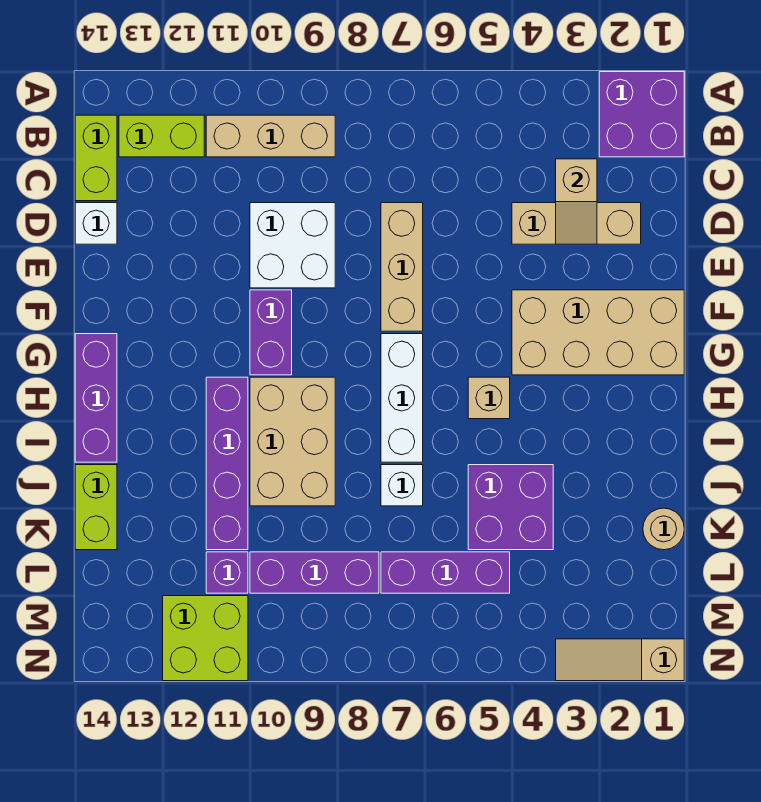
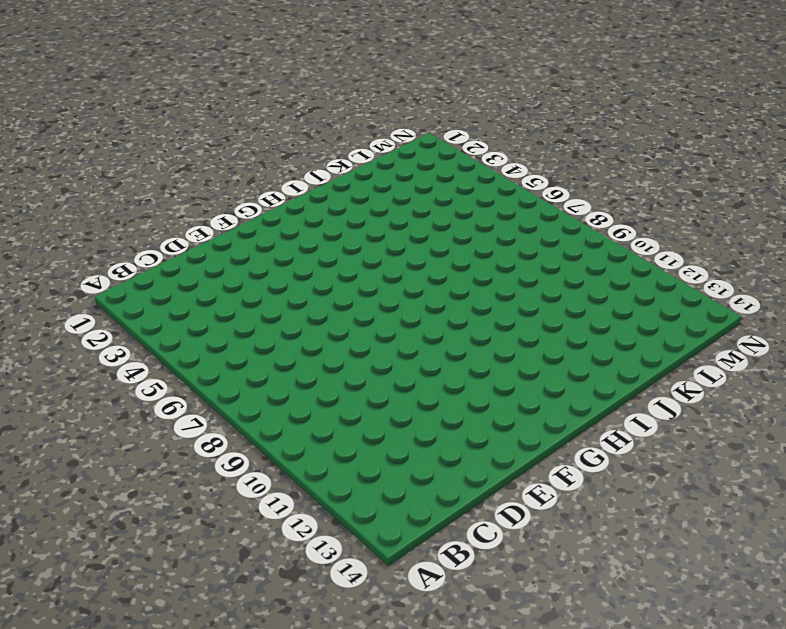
none -> purple brick A1:B2 level 1
none -> tan brick B9:B11 level 1
none -> lime brick B12:B13 level 1

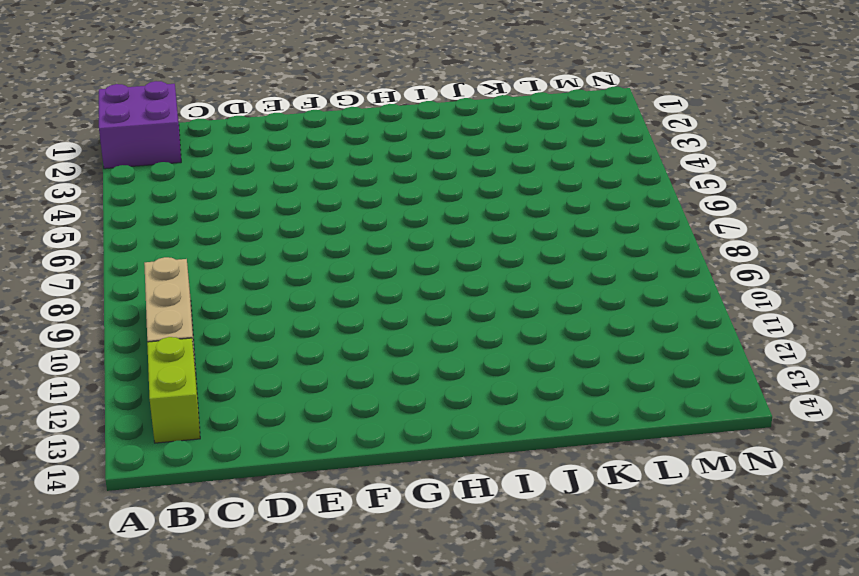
none -> lime brick B14:C14 level 1
none -> tan brick D2:D4 level 1
none -> tan brick D7:F7 level 1

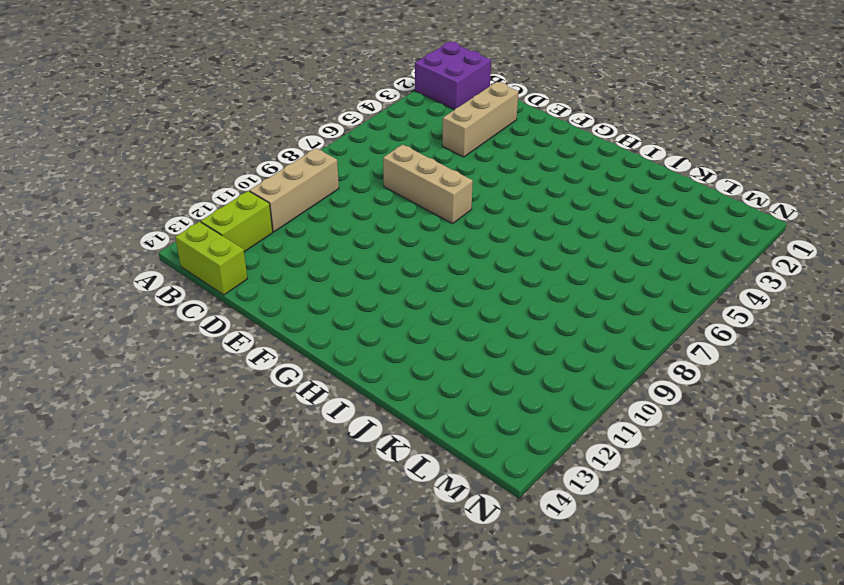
none -> white brick D9:E10 level 1
none -> white brick D14 level 1
none -> tan brick F1:G4 level 1

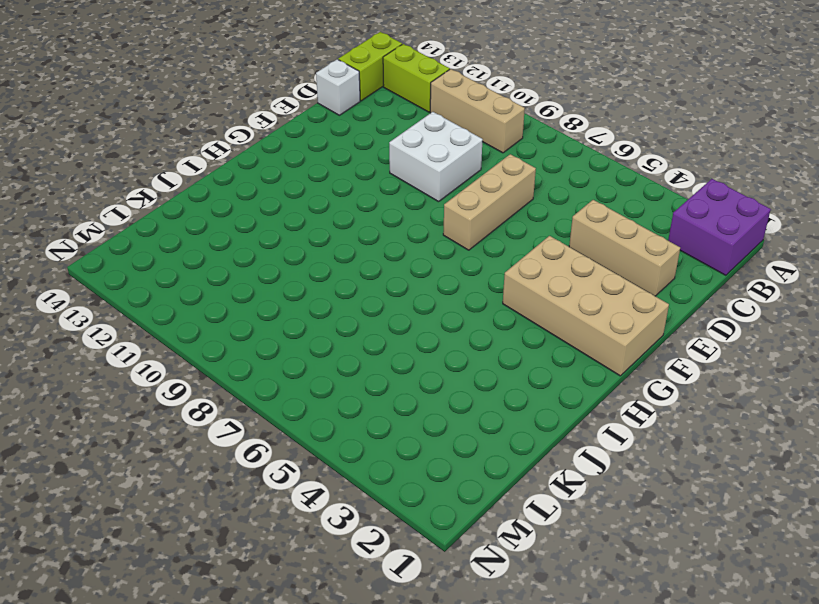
none -> purple brick F10:G10 level 1
none -> white brick G7:I7 level 1
none -> purple brick G14:I14 level 1

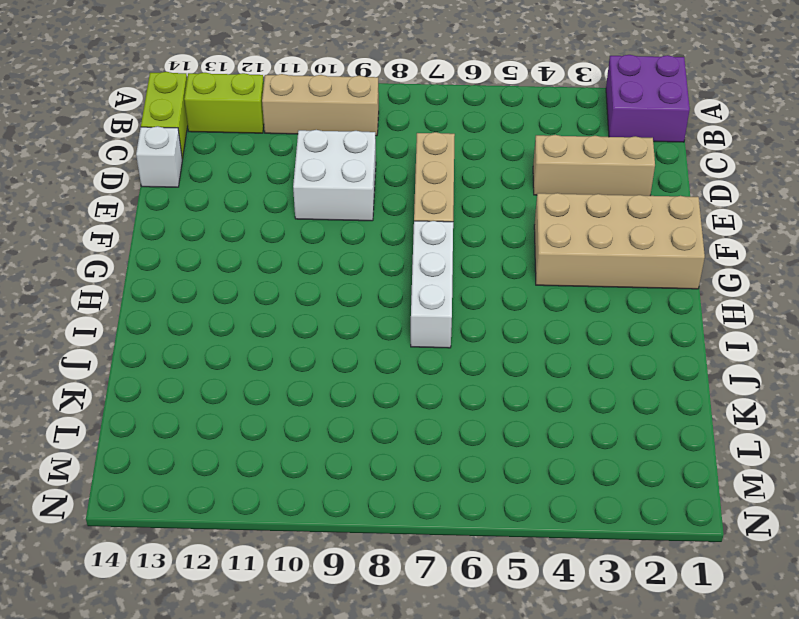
none -> purple brick F10:G10 level 1
none -> purple brick G14:I14 level 1
none -> tan brick H5 level 1

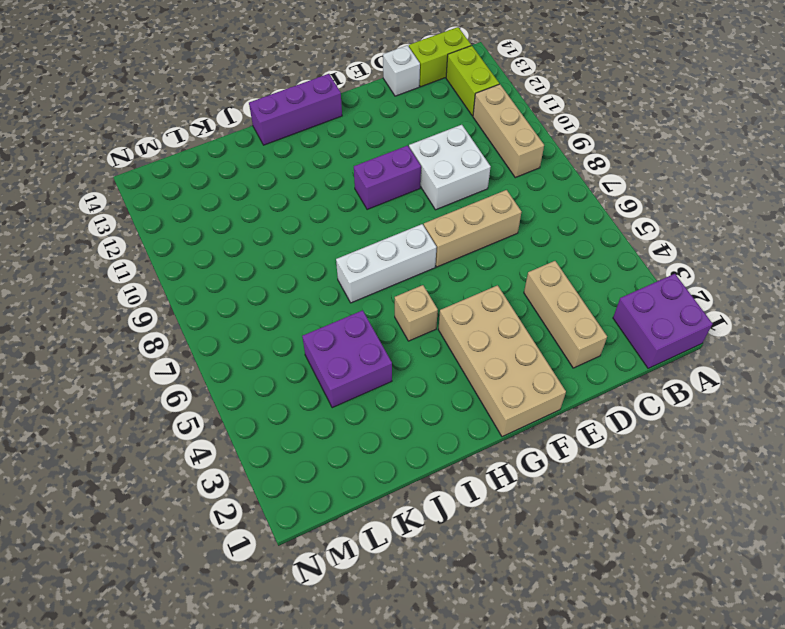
none -> tan brick H9:J10 level 1
none -> purple brick H11:K11 level 1
none -> white brick J7 level 1

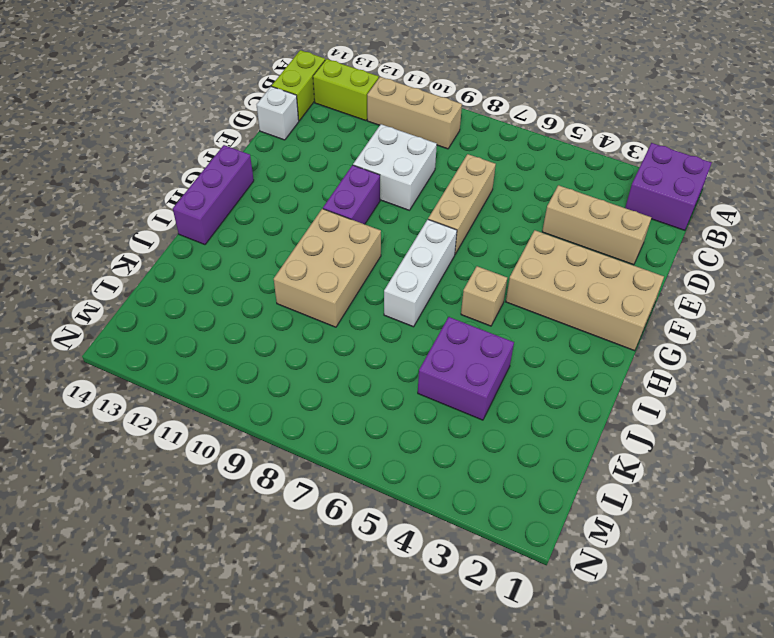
none -> purple brick H11:K11 level 1
none -> white brick J7 level 1
none -> lime brick J14:K14 level 1

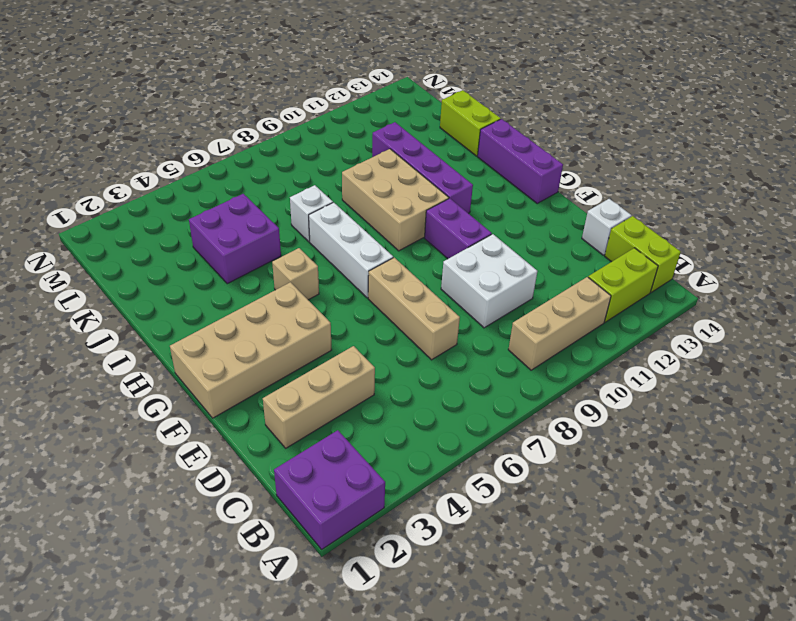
none -> tan round brick K1 level 1
none -> purple brick L5:L7 level 1
none -> purple brick L8:L10 level 1

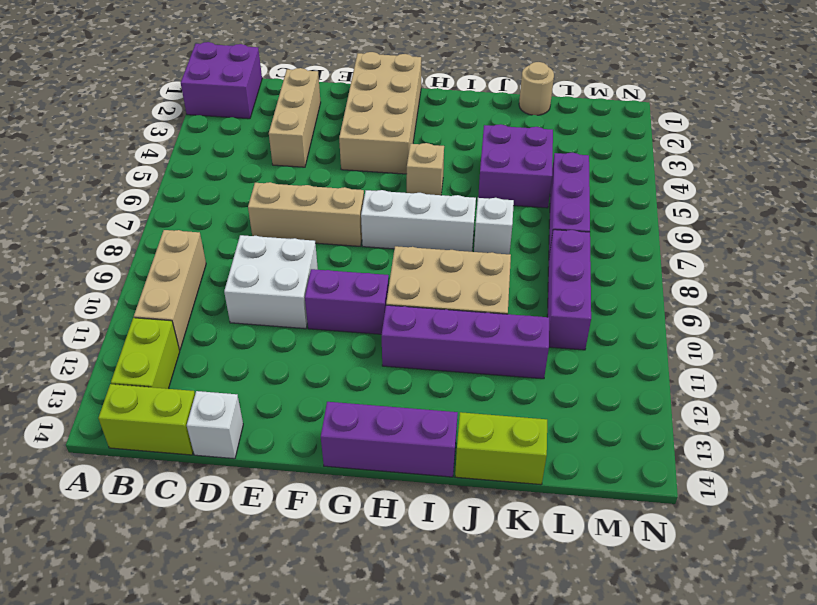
none -> purple brick L11 level 1
none -> lime brick M11:N12 level 1
none -> tan slope N1:N3 level 1 top 1

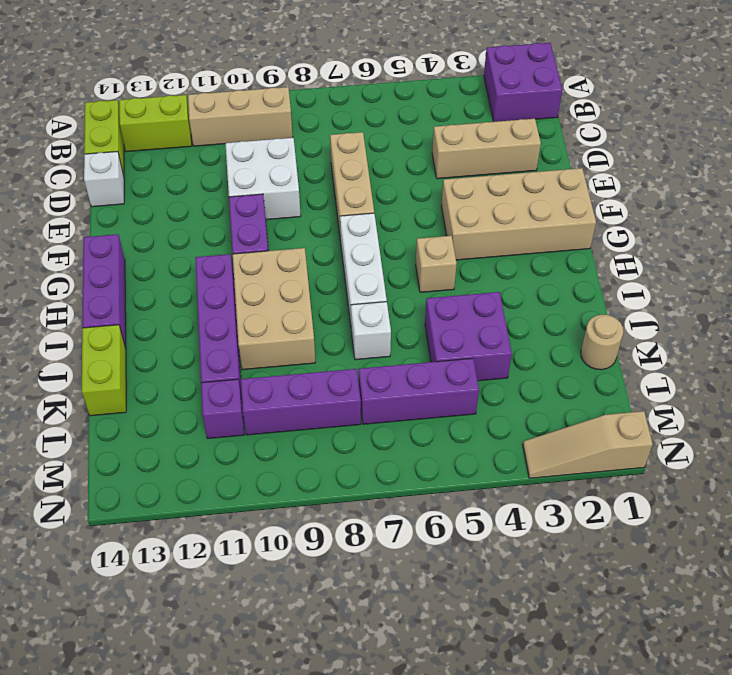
none -> lime brick M11:N12 level 1
none -> tan slope C3:D3 level 2 top C

